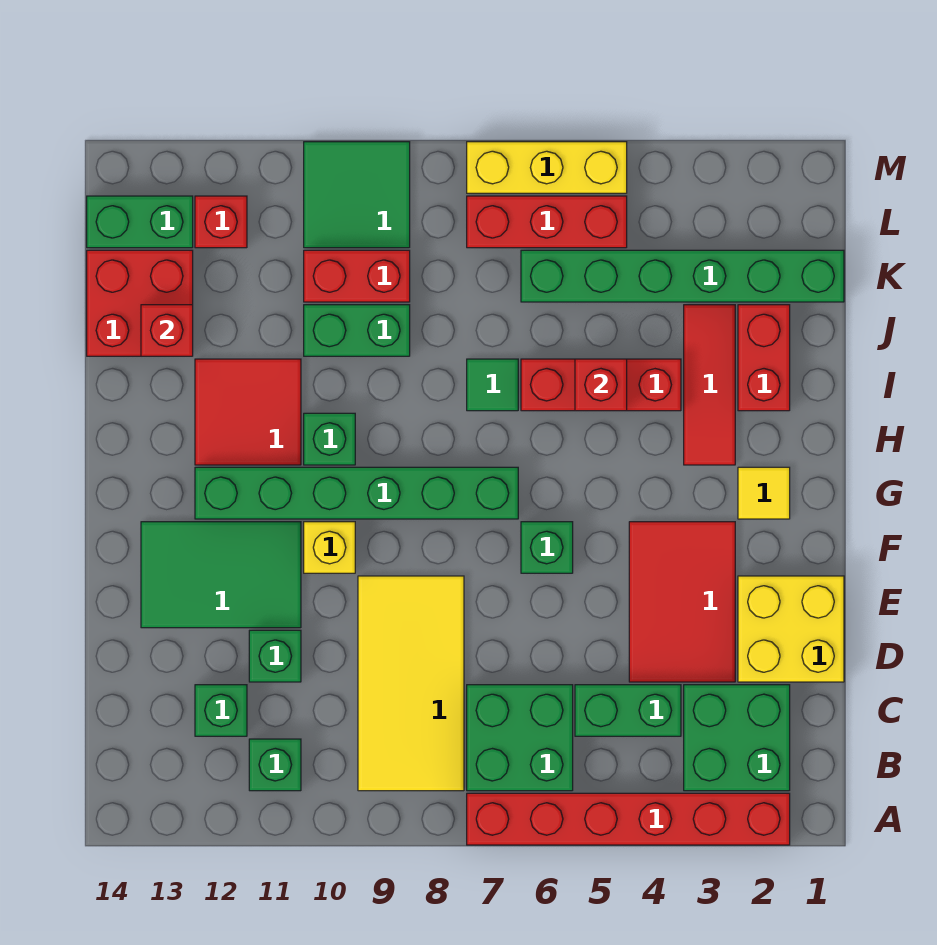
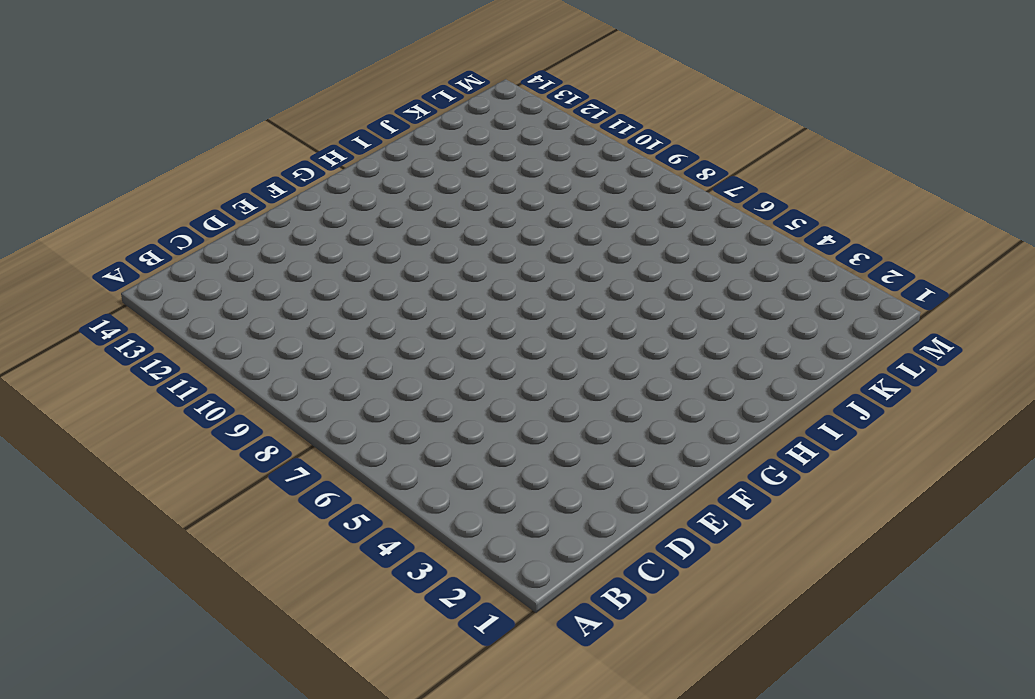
none -> red brick A2:A7 level 1
none -> green brick B2:C3 level 1
none -> green brick B6:C7 level 1
none -> yellow tile B8:E9 level 1

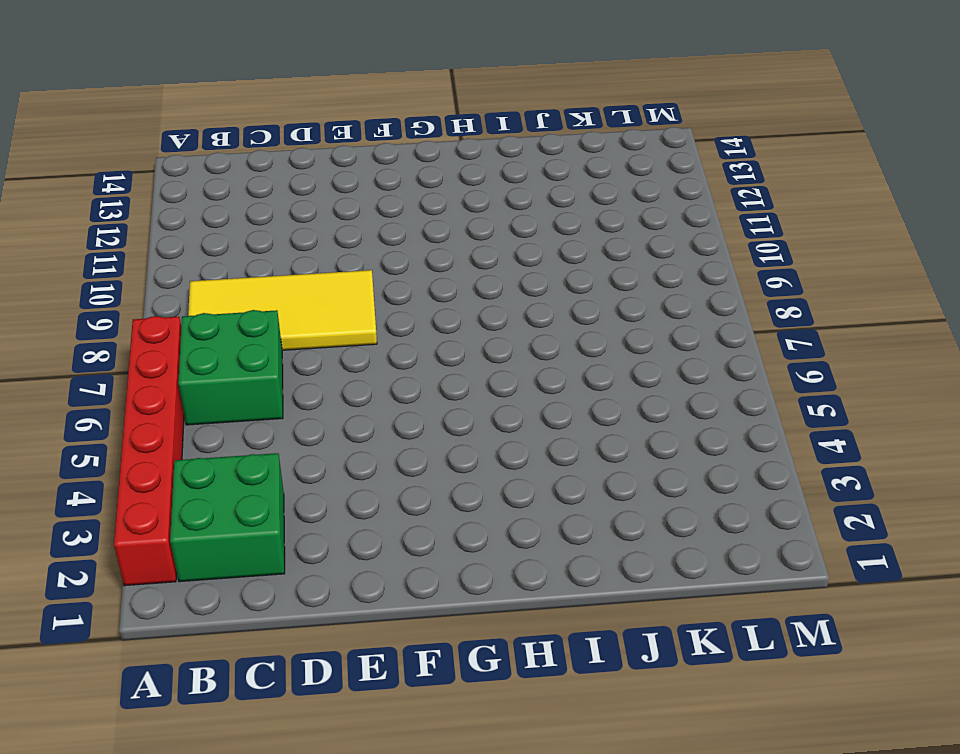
none -> green brick B11 level 1
none -> green brick C4:C5 level 1
none -> green brick C12 level 1
none -> yellow brick D1:E2 level 1

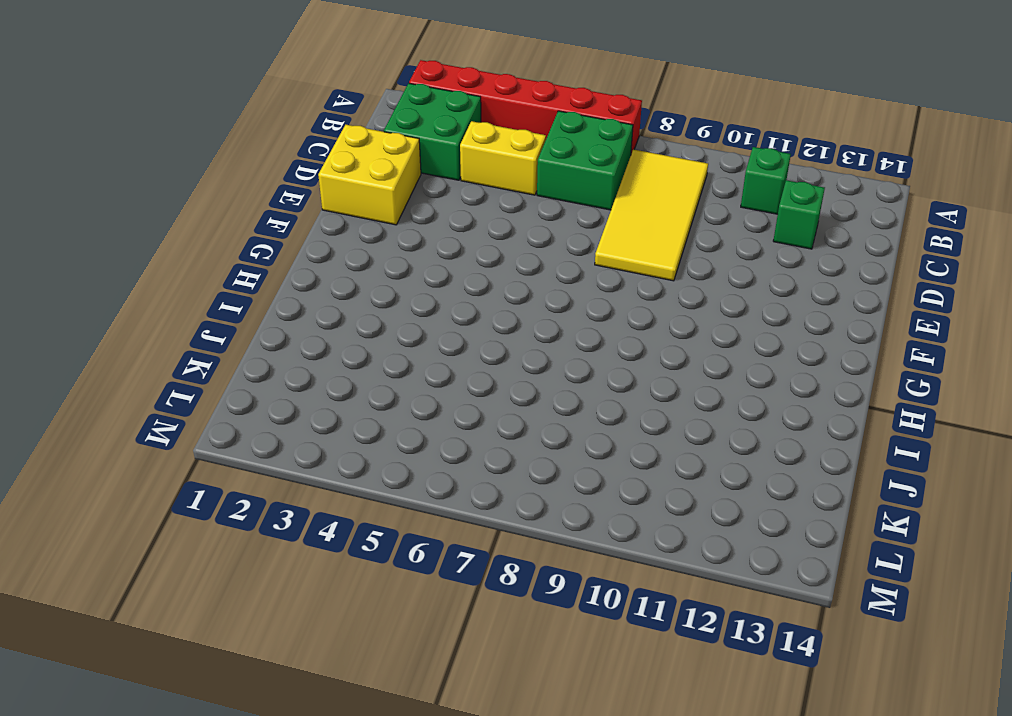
yellow brick C4:C5 level 1 -> green brick C4:C5 level 1
none -> red tile D3:F4 level 1
none -> green brick D11 level 1
none -> green tile E11:F13 level 1
none -> green brick F6 level 1

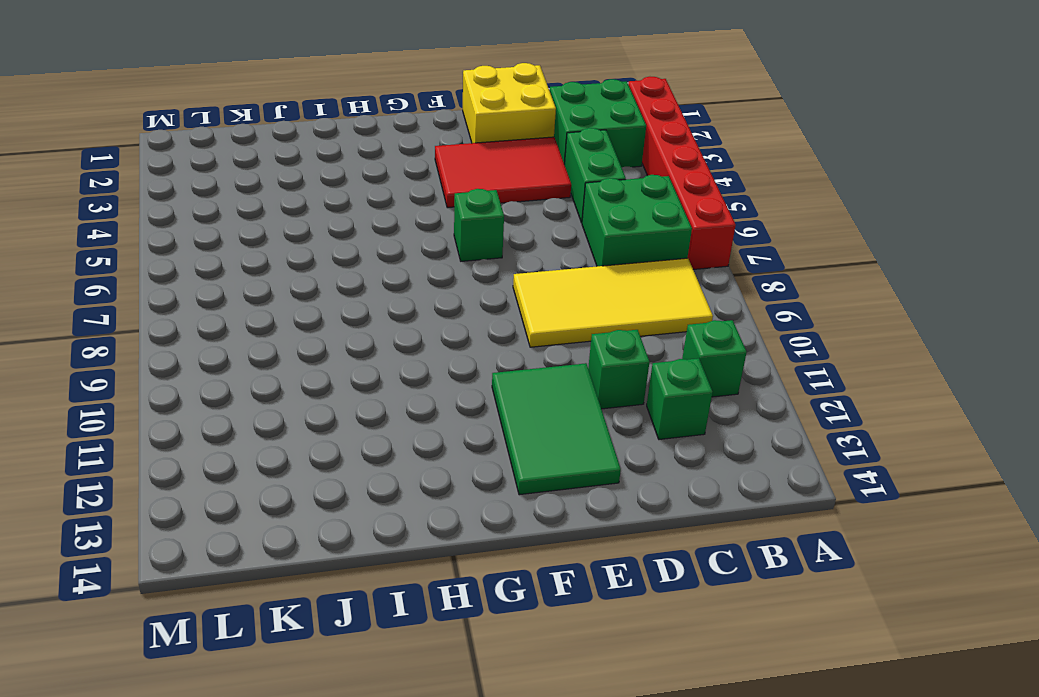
none -> yellow brick F10 level 1
none -> yellow tile G2 level 1
none -> green brick G7:G12 level 1
none -> red tile H3:J3 level 1

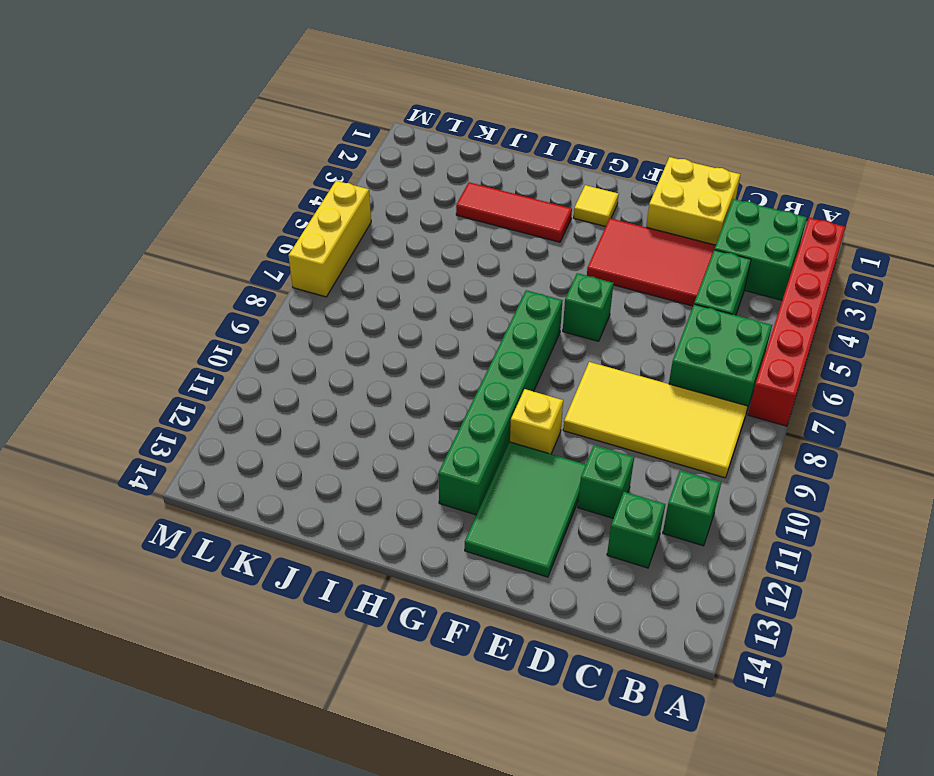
none -> green brick H10 level 1
none -> red tile H11:I12 level 1
none -> red brick I2:J2 level 1
none -> red brick I4:I6 level 1

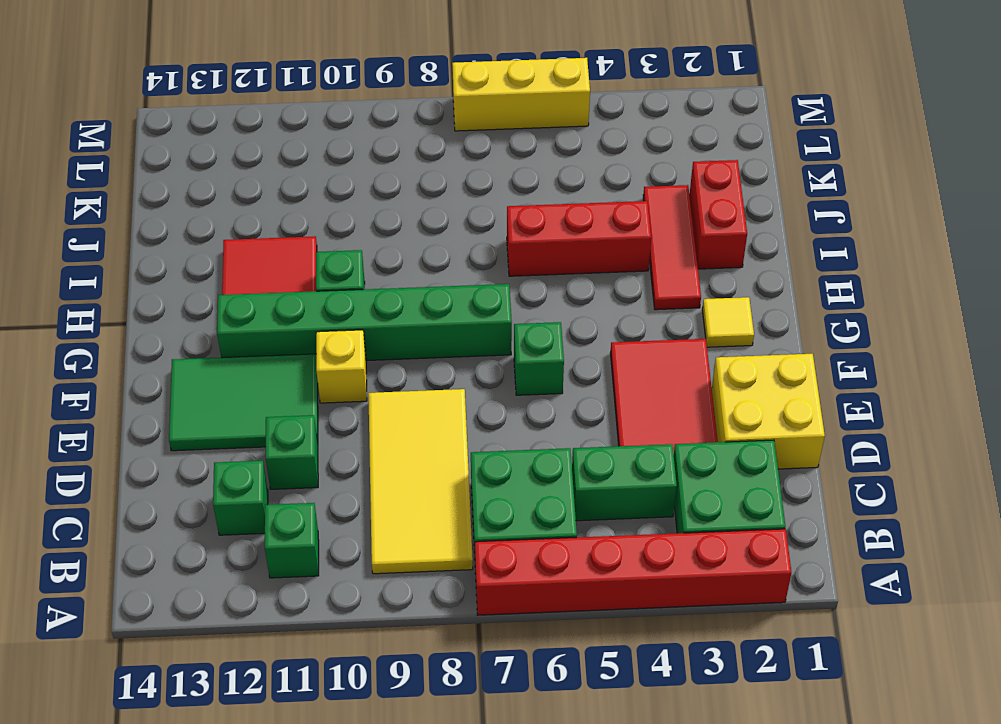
none -> green tile I7 level 1
none -> green brick J9:J10 level 1
none -> red brick J13:K14 level 1
none -> green brick K1:K6 level 1

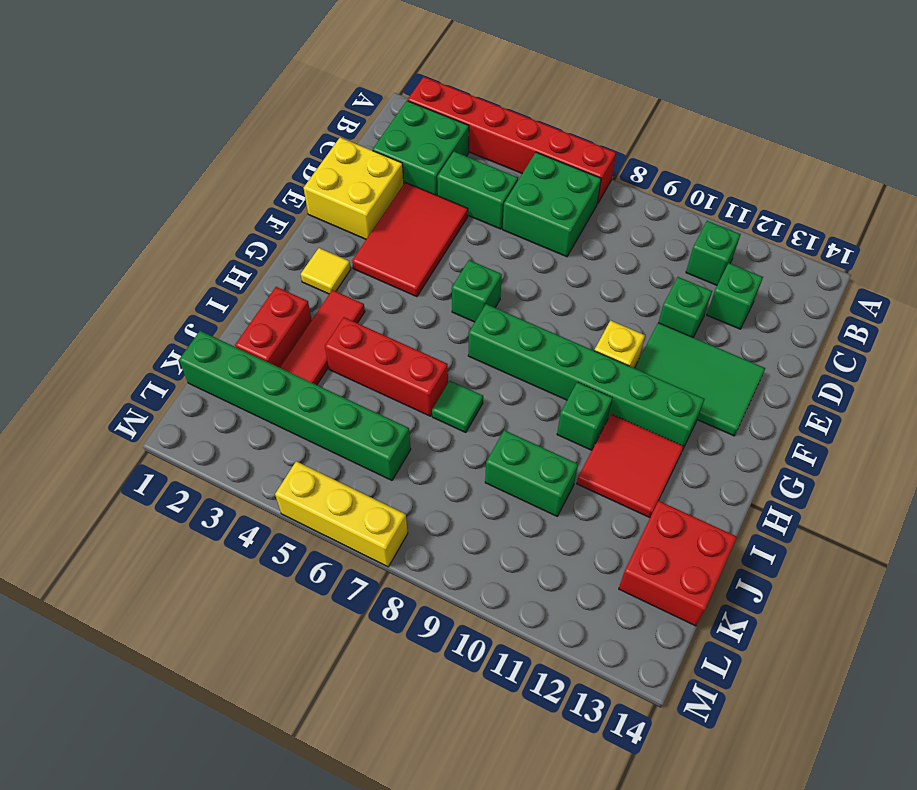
none -> yellow tile B8:E9 level 1
none -> red brick K9:K10 level 1
none -> red brick L5:L7 level 1
none -> green tile L9:M10 level 1

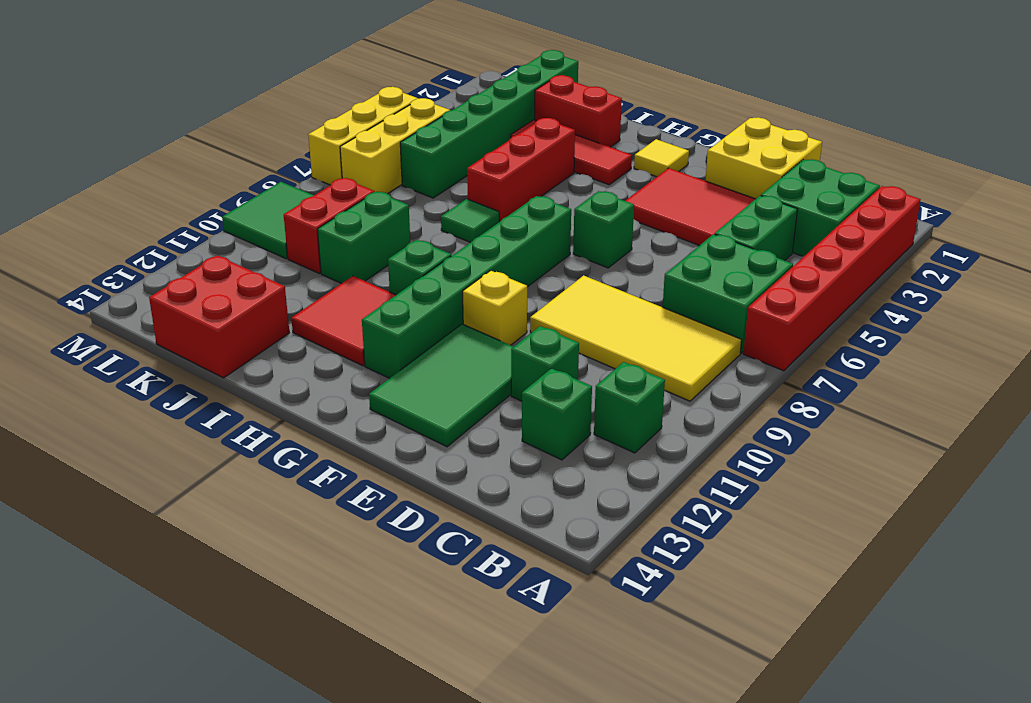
yellow brick L5:L7 level 1 -> red brick L5:L7 level 1
none -> red brick L12 level 1
none -> green brick L13:L14 level 1
none -> red brick I5 level 2
none -> red brick J13 level 2

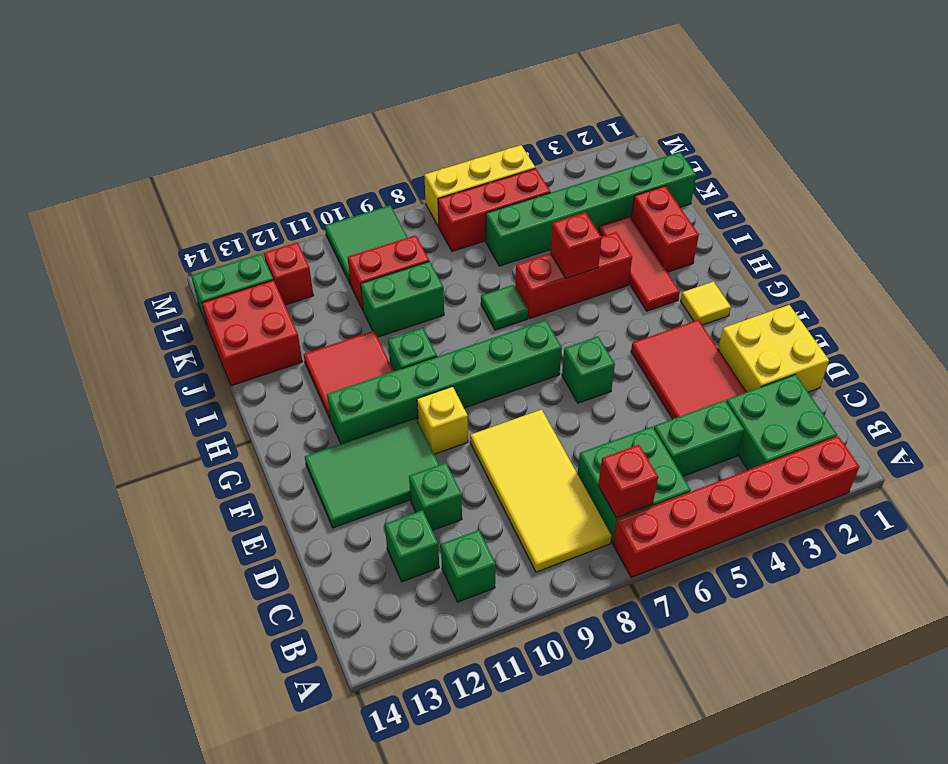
red brick B7 level 2 -> red brick J13 level 2

